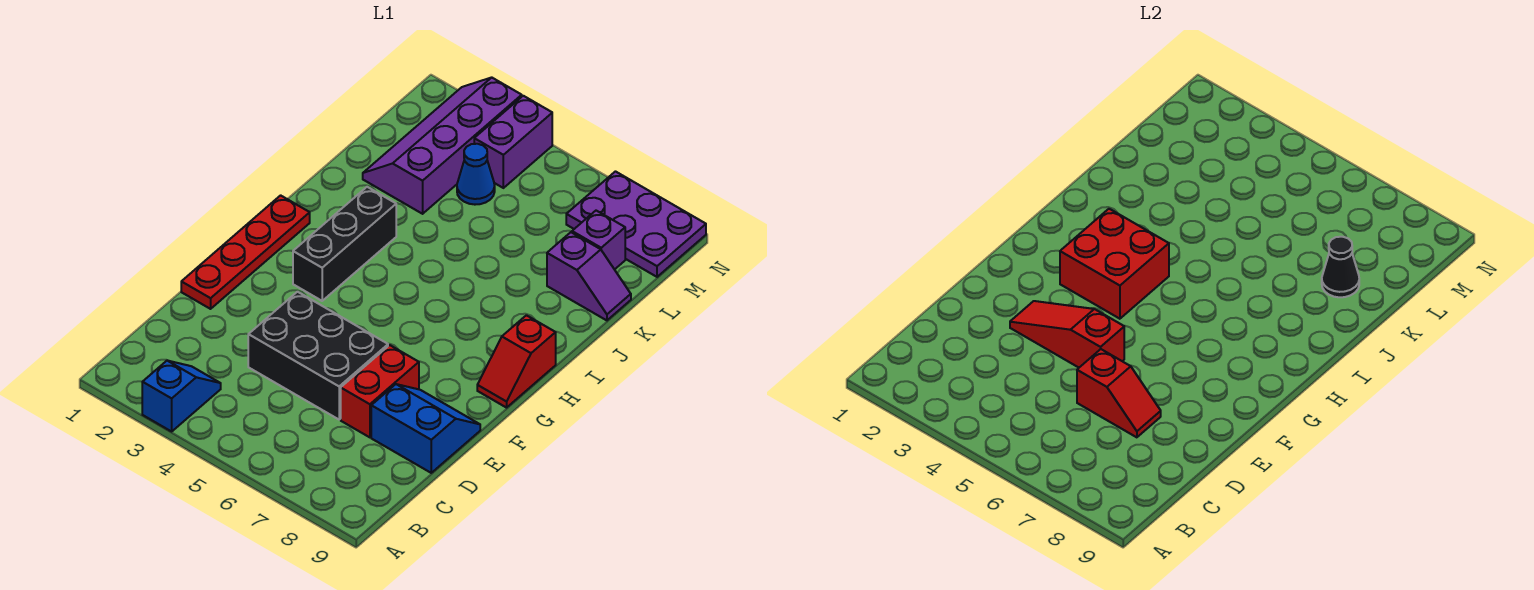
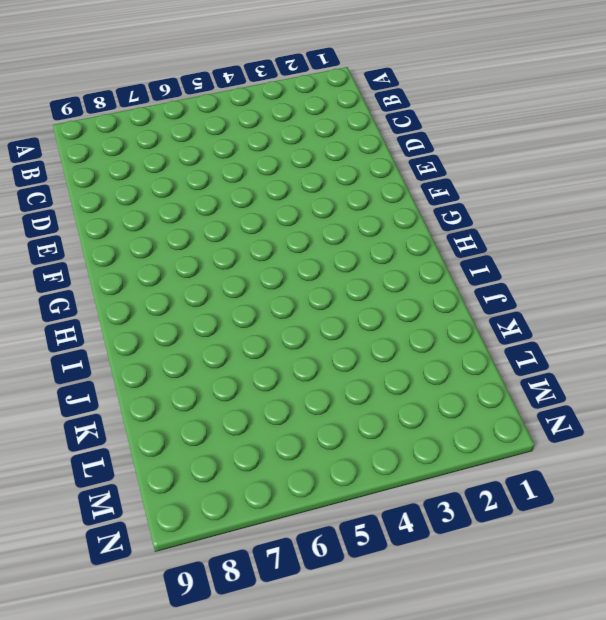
none -> blue slope A3:B3 level 1 top A
none -> black brick D4:E6 level 1
none -> red brick D7:E7 level 1

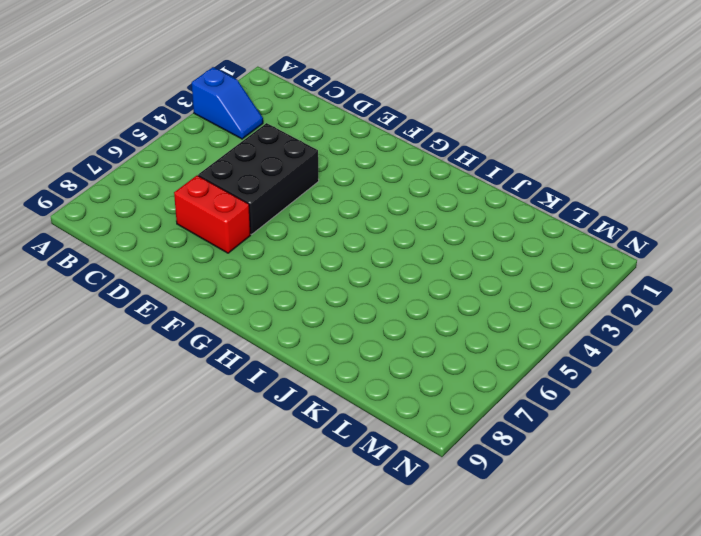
none -> blue slope D8:E9 level 1 top D
none -> red plate E1:H1 level 1
none -> black brick G3:I3 level 1

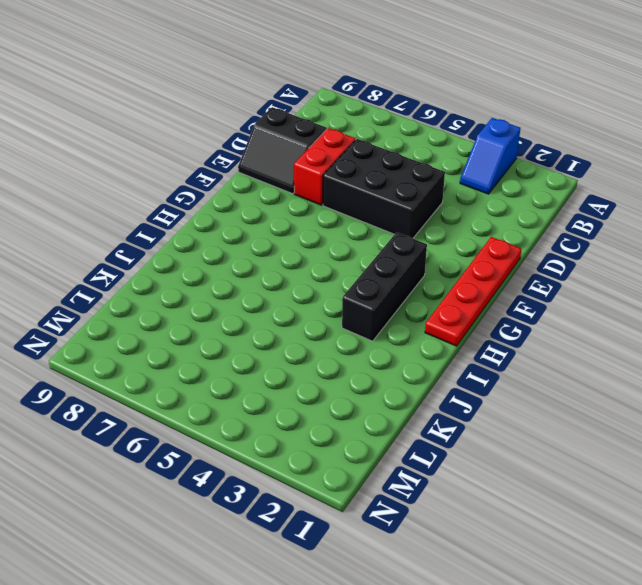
black slope D8:E9 level 1 top D -> blue slope D8:E9 level 1 top D
none -> red slope G9:H9 level 1 top H
none -> purple slope K2:N3 level 1 top 3
none -> purple slope K8:K9 level 1 top 8

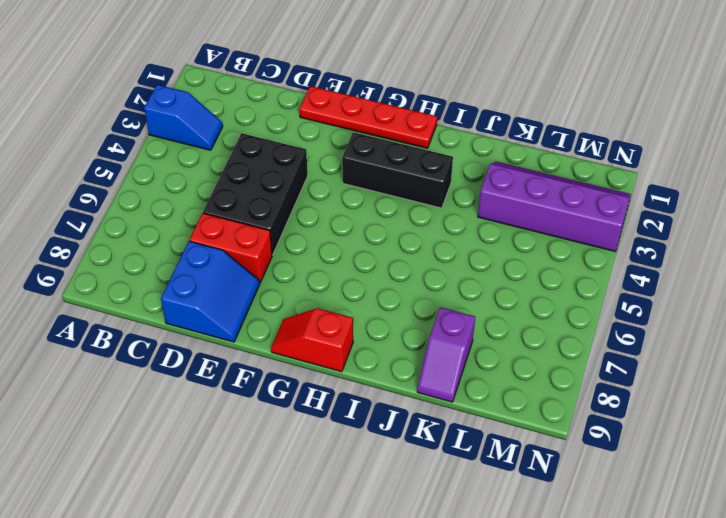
none -> blue cone L4 level 1
none -> purple brick L8 level 1
none -> purple brick M4:N4 level 1

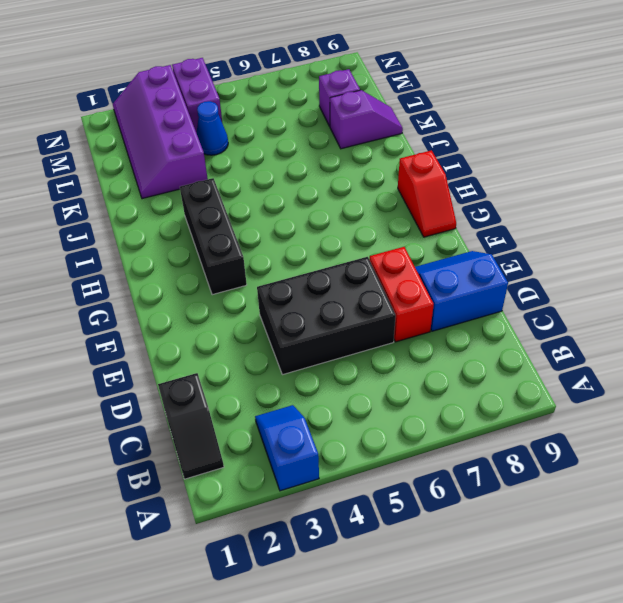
black slope B1:C1 level 1 top C -> none
none -> red plate E1:H1 level 1
none -> purple plate M7:N9 level 1
none -> red slope D6:D7 level 2 top 6

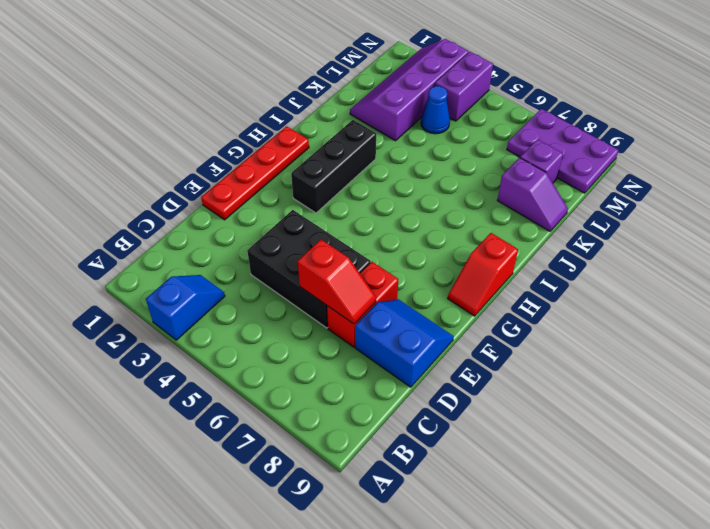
none -> red slope E3:E5 level 2 top 5
none -> red brick G3:H4 level 2
none -> black cone K8 level 2

